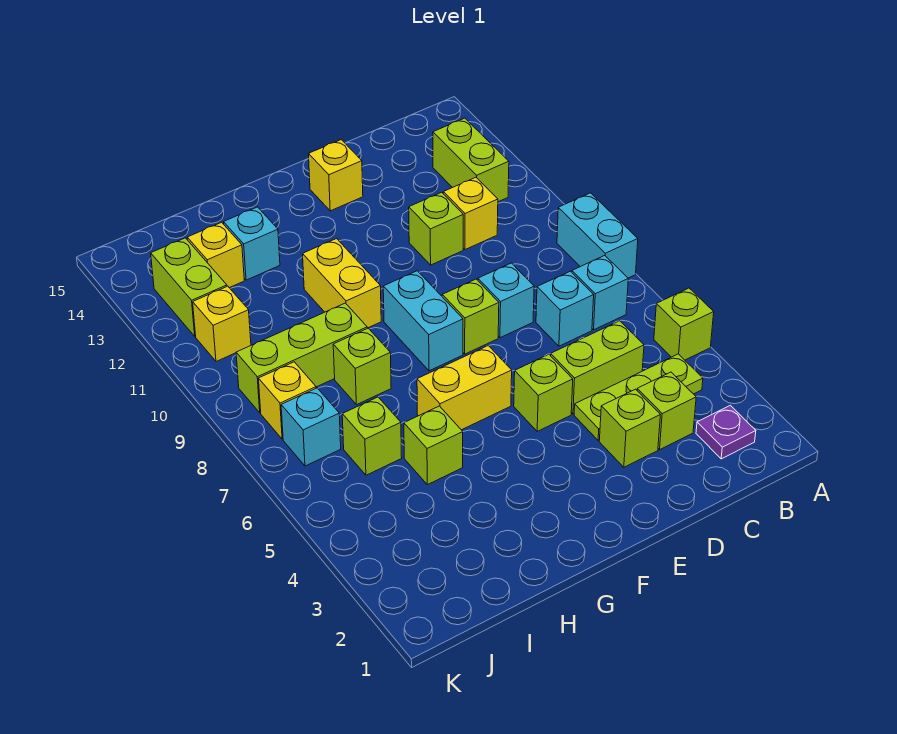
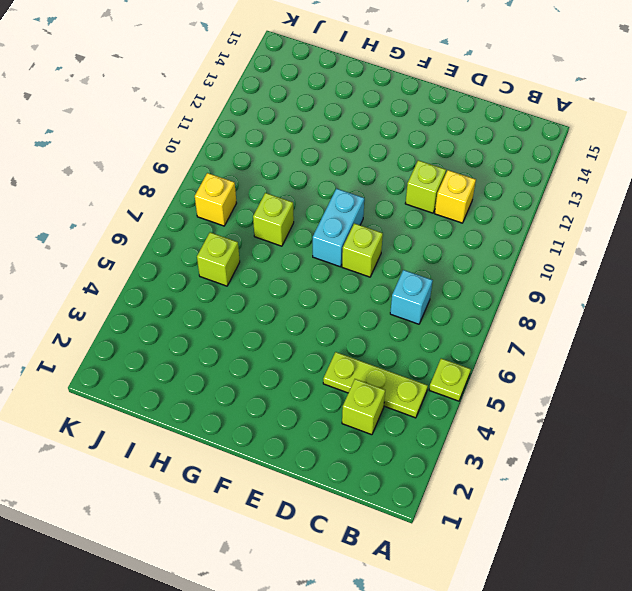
lime plate A5 level 1 -> lime brick A5 level 1
none -> cyan brick A8:A9 level 1
none -> purple plate B2 level 1
none -> cyan brick B7 level 1

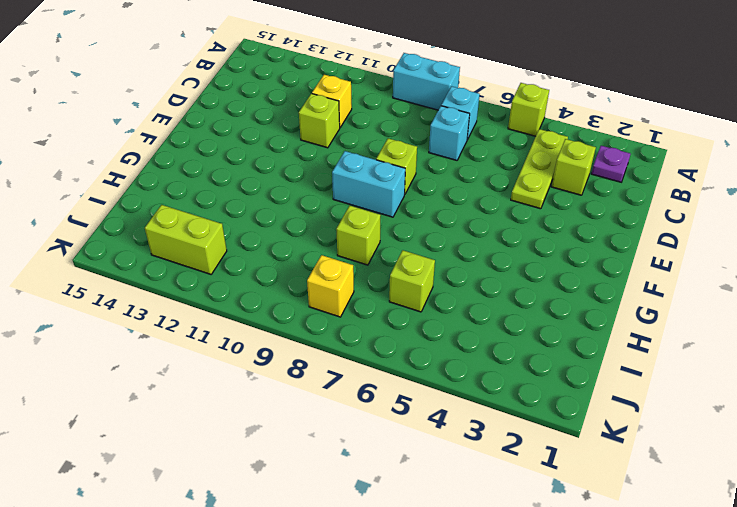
none -> lime brick B12:B13 level 1
none -> lime brick C5:D5 level 1
none -> lime brick D3 level 1

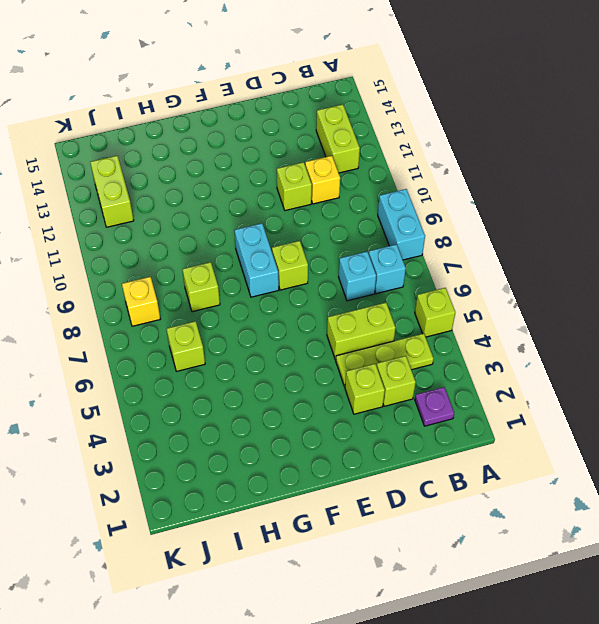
none -> cyan brick D8 level 1
none -> lime brick E5 level 1
none -> yellow brick E14 level 1

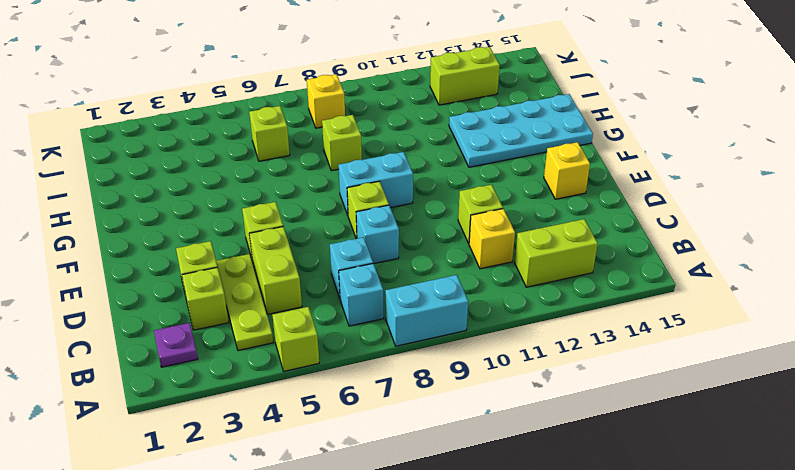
cyan plate G12:H15 level 1 -> cyan brick H13 level 1
none -> yellow brick F6:G6 level 1
none -> yellow brick G10:G11 level 1
none -> lime brick H5 level 1

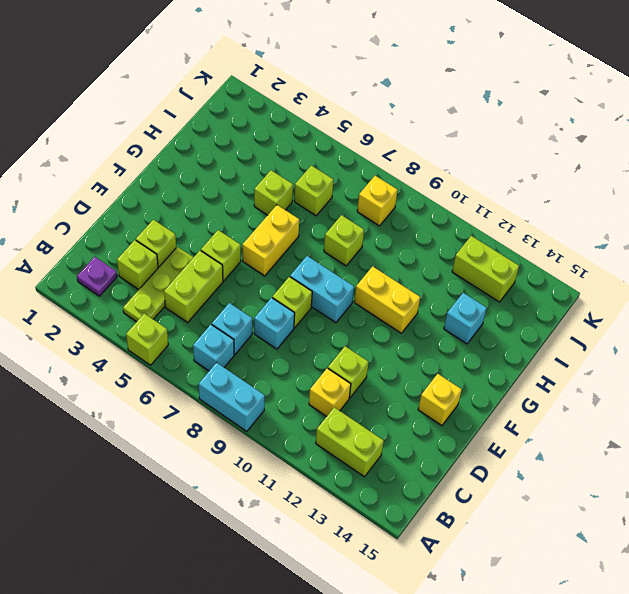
none -> lime brick H9:J9 level 1
none -> yellow brick I13 level 1
none -> cyan brick J7 level 1

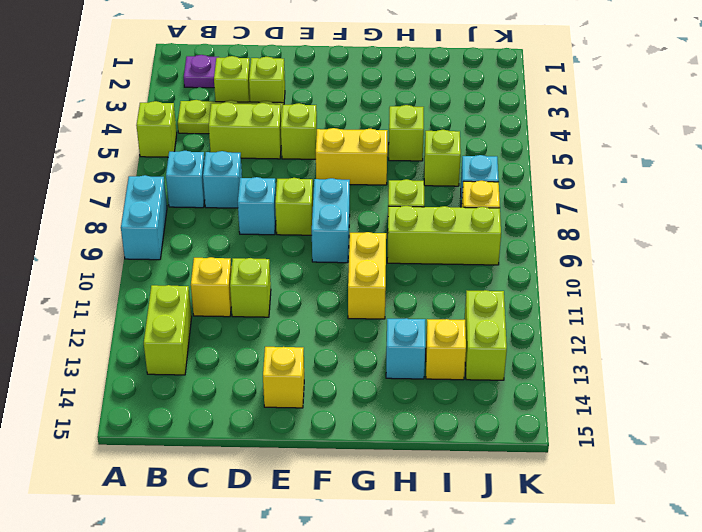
none -> yellow brick J11 level 1

